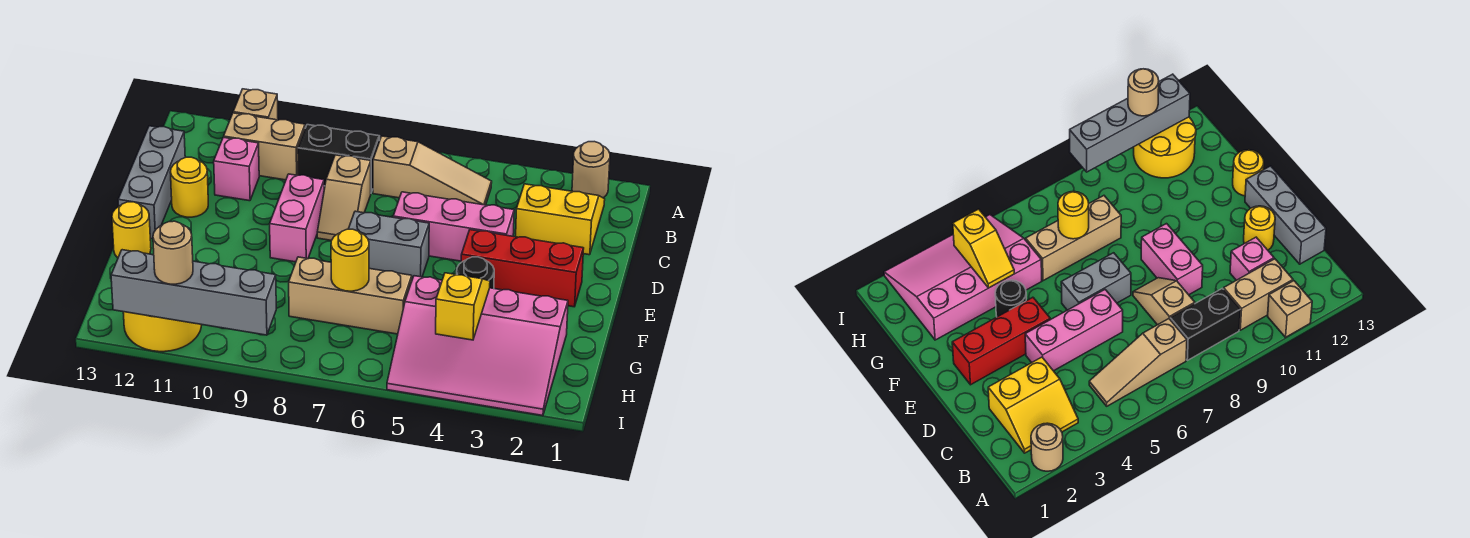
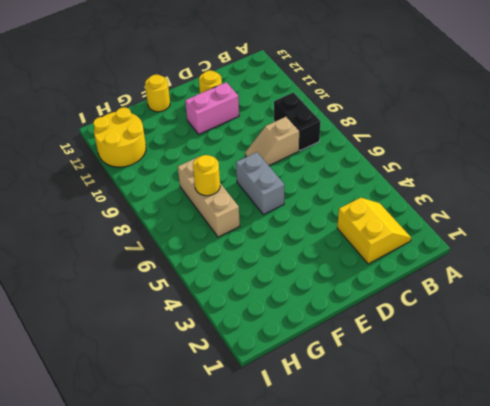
pink brick D11:E11 level 1 -> pink brick D9:E9 level 1
none -> tan round brick A2 level 1
none -> tan brick A11 level 1
none -> tan slope B5:B7 level 1 top 7

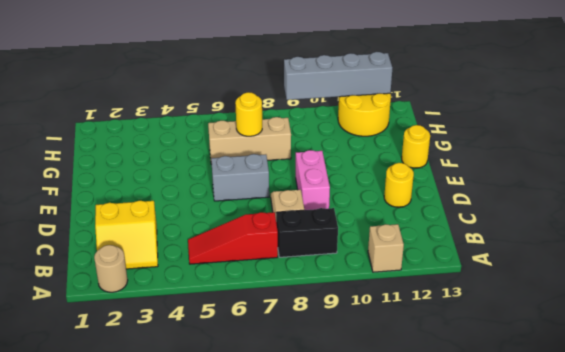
red slope B5:B7 level 1 top 7 -> tan slope B5:B7 level 1 top 7
none -> tan brick B10:B11 level 1
none -> pink brick C11 level 1
none -> grey brick C13:E13 level 1

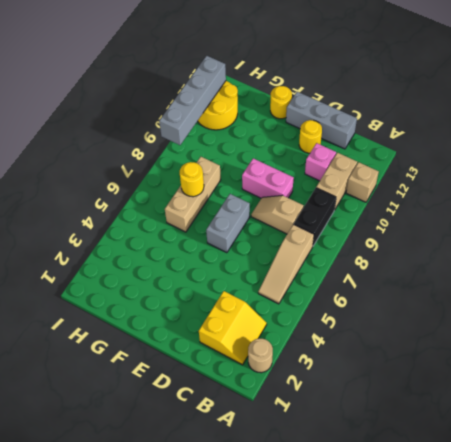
none -> pink brick D4:D6 level 1
none -> red brick E2:E4 level 1
none -> black round brick F4 level 1

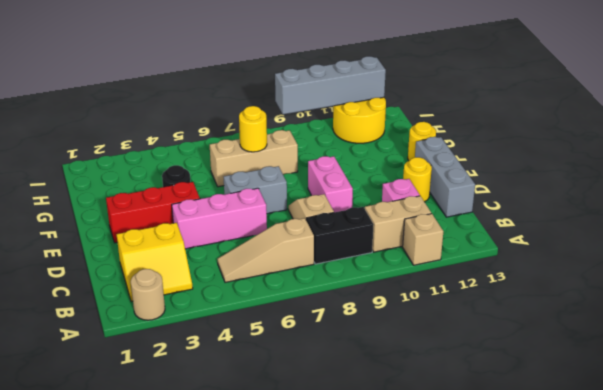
none -> pink slope G2:I5 level 1 top G
none -> yellow slope G4:H4 level 2 top H
none -> tan round brick I11 level 3

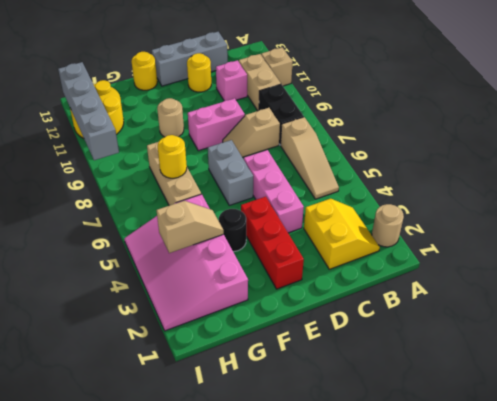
tan round brick F10 level 1 -> tan round brick I11 level 3
tan slope G4:H4 level 2 top H -> yellow slope G4:H4 level 2 top H

